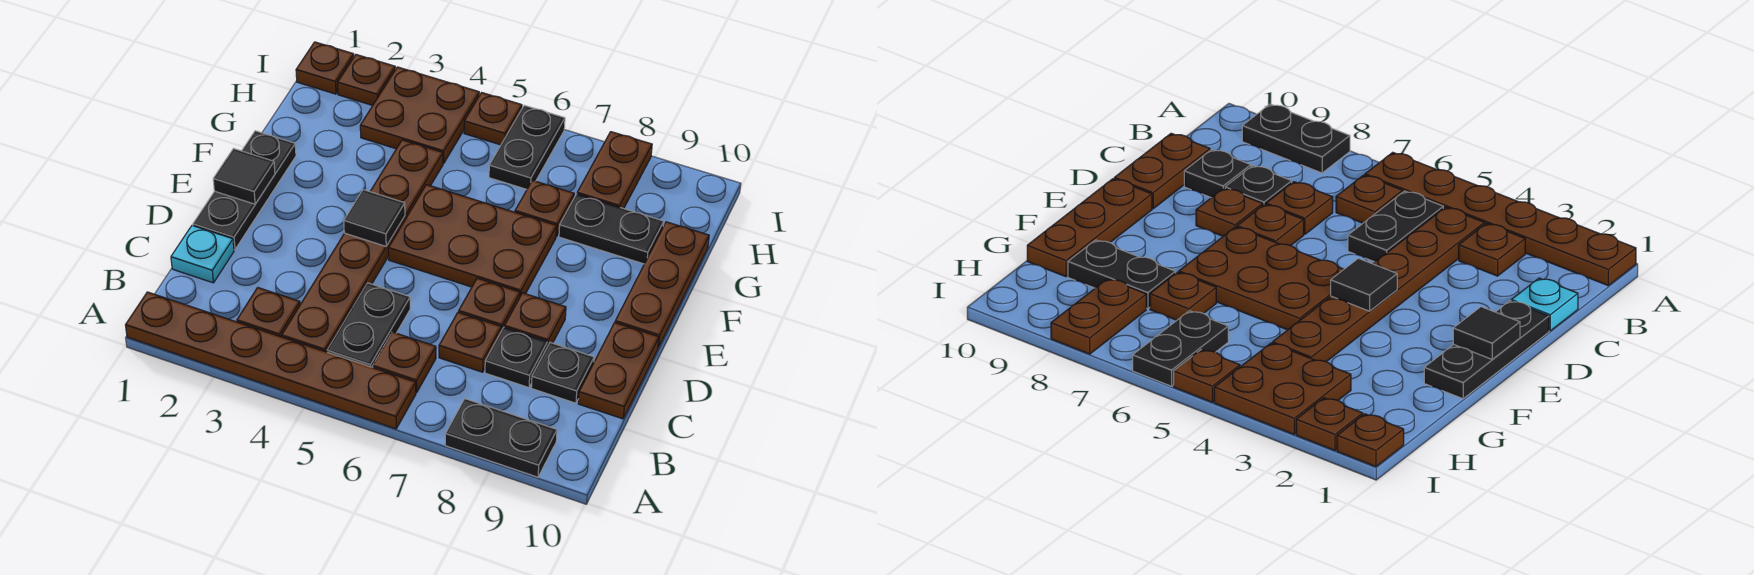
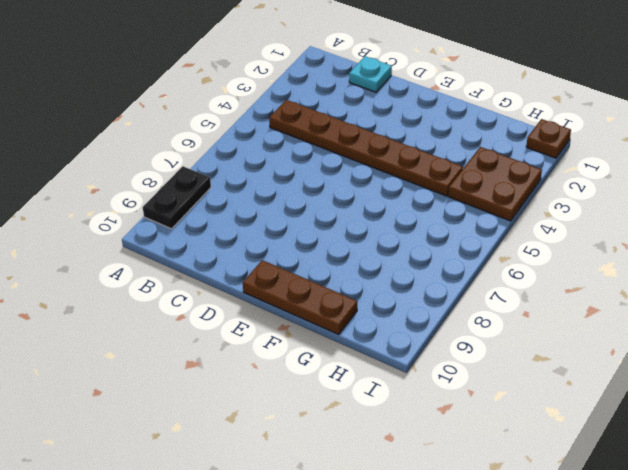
none -> brown plate A1:A6 level 1
none -> brown plate B3 level 1
none -> black plate B5:C5 level 1

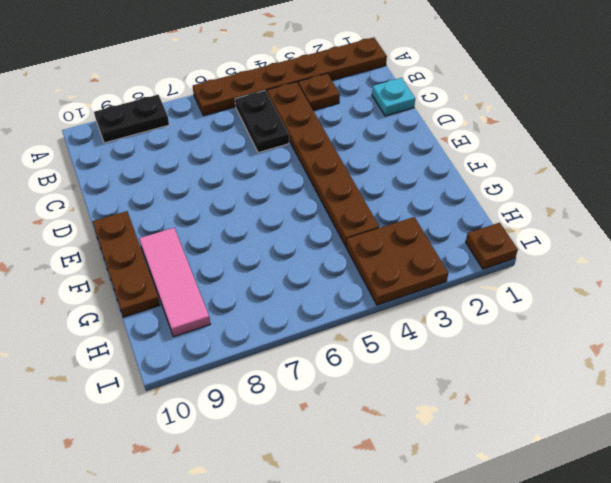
pink tile F9:H9 level 1 -> black plate G8:G9 level 1
none -> brown plate B6 level 1
none -> brown plate C7 level 1
none -> black plate C8 level 1

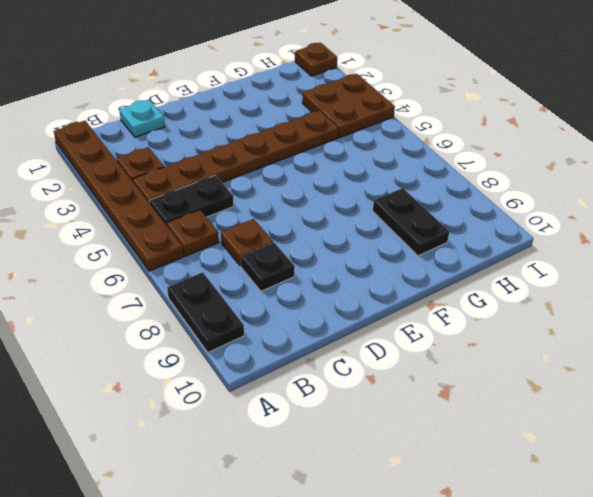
none -> black plate C9 level 1
none -> brown plate C10:D10 level 1
none -> black plate D1:F1 level 1

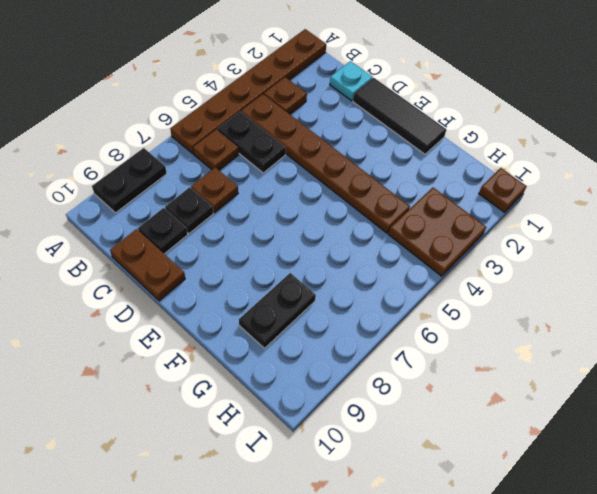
black tile D1:F1 level 1 -> black plate D1:F1 level 1
none -> brown plate D7 level 1
none -> brown plate D8 level 1
none -> brown plate E5:F7 level 1

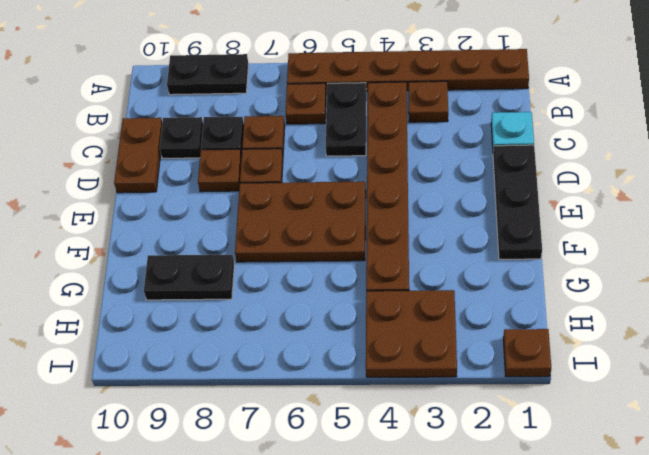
none -> brown plate E10:G10 level 1
none -> brown plate G7 level 1
none -> black plate H6:I6 level 1

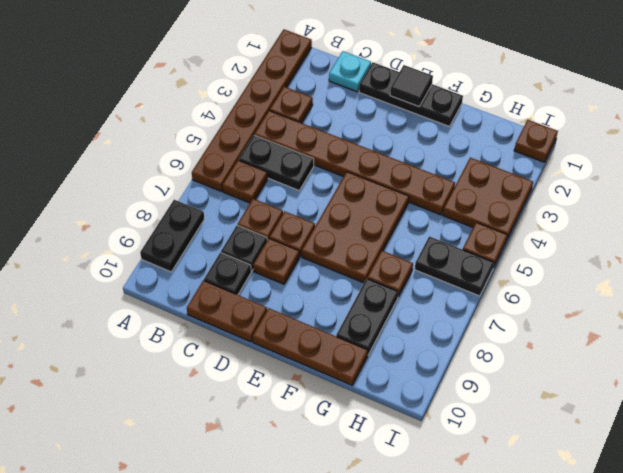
none -> brown plate H8:I8 level 1
none -> brown plate I2 level 1
none -> black tile E4 level 2

